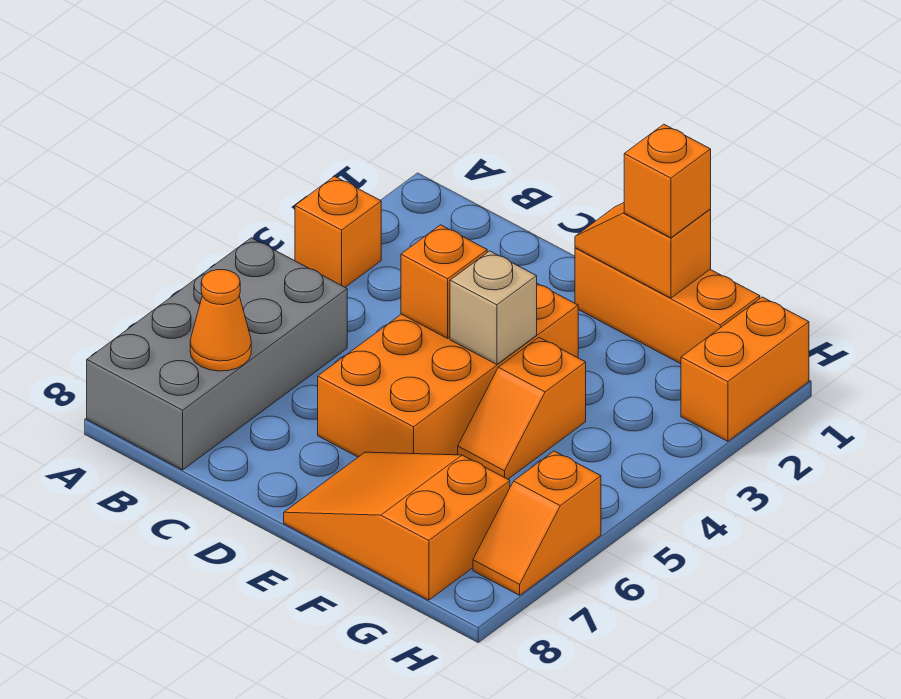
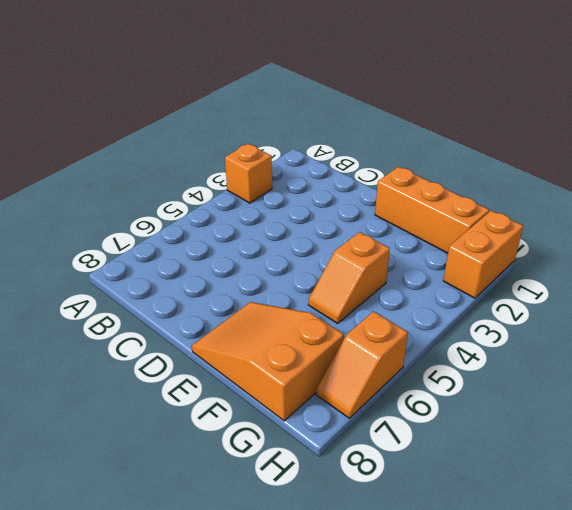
none -> grey brick A5:B8 level 1
none -> orange brick D3:E6 level 1
none -> orange cone B7 level 2

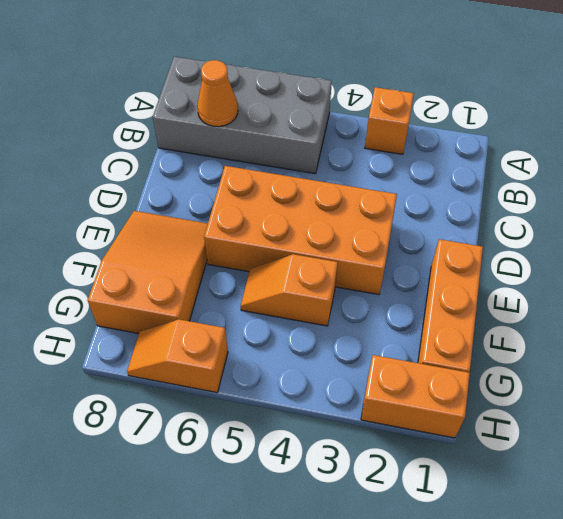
none -> orange brick D4 level 2
none -> orange slope E1:F1 level 2 top F
none -> tan brick E4 level 2

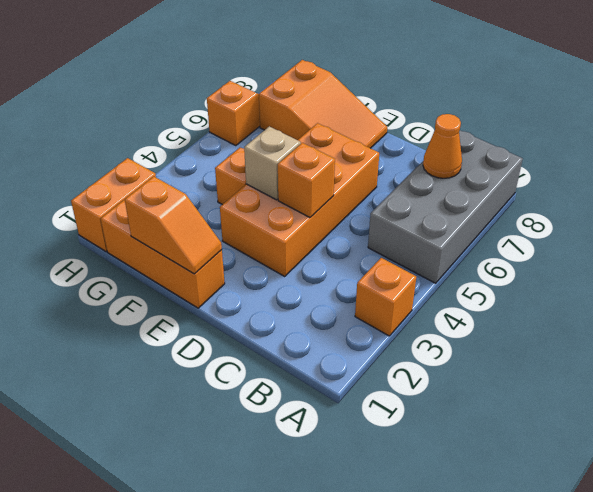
none -> orange brick F1 level 3

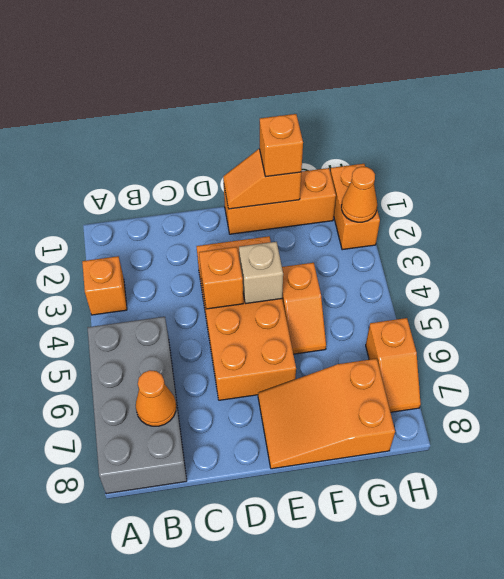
orange cone H2 level 2 -> none

